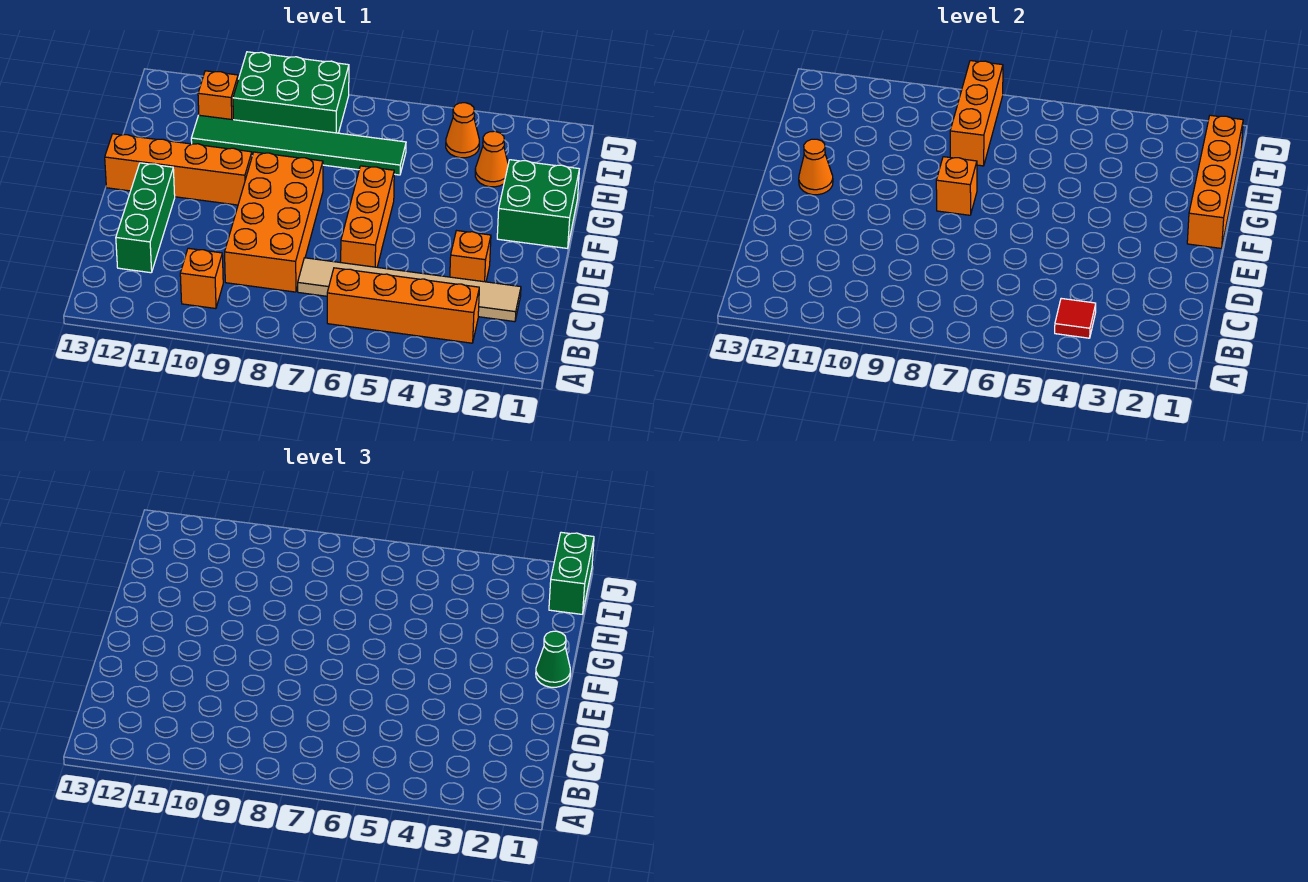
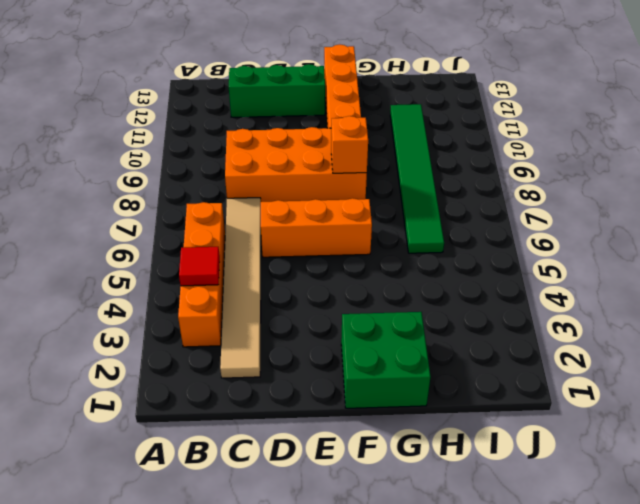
none -> orange brick B10 level 1
none -> orange brick D3 level 1
none -> orange cone H3 level 1

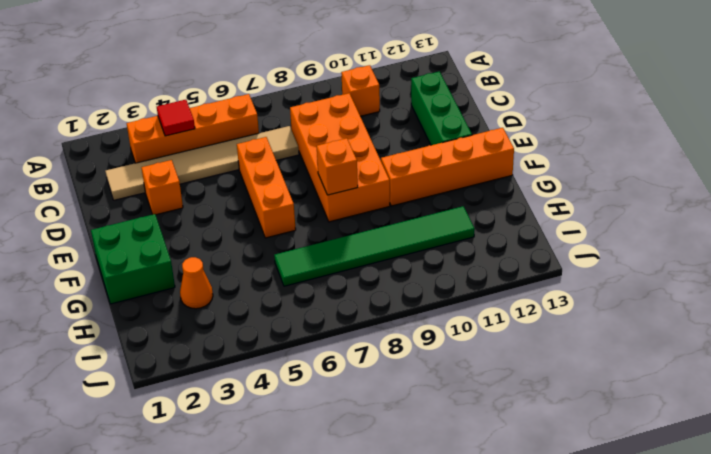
none -> orange cone I4 level 1
none -> green brick I8:J10 level 1
none -> orange brick I11 level 1

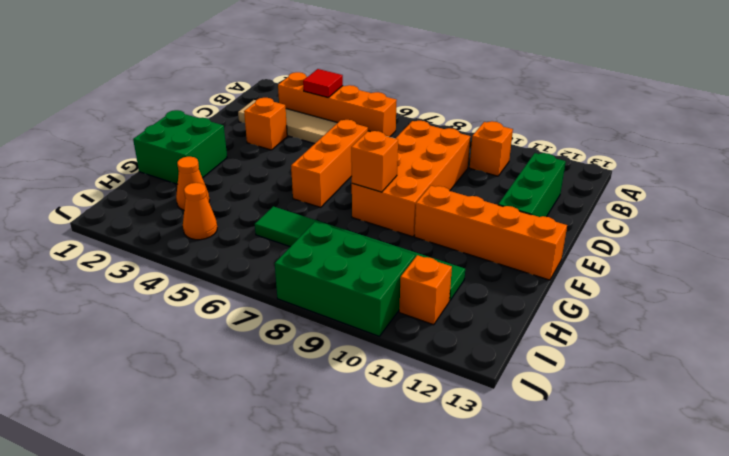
none -> orange brick F1:I1 level 2
none -> orange cone F12 level 2
none -> orange brick H8:J8 level 2

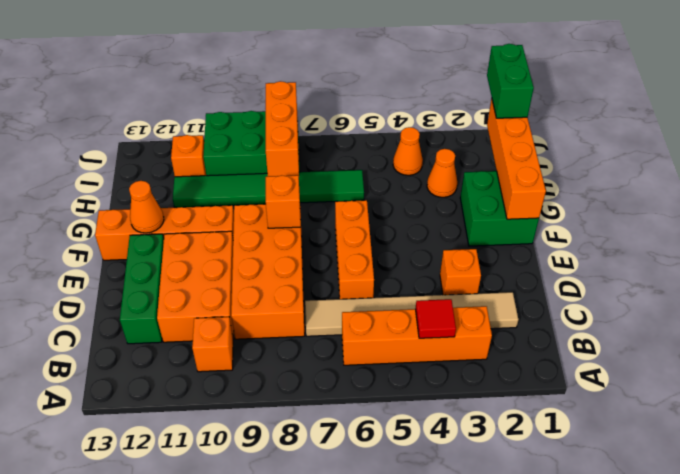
orange brick C10:E11 level 1 -> none
none -> green cone F1 level 3

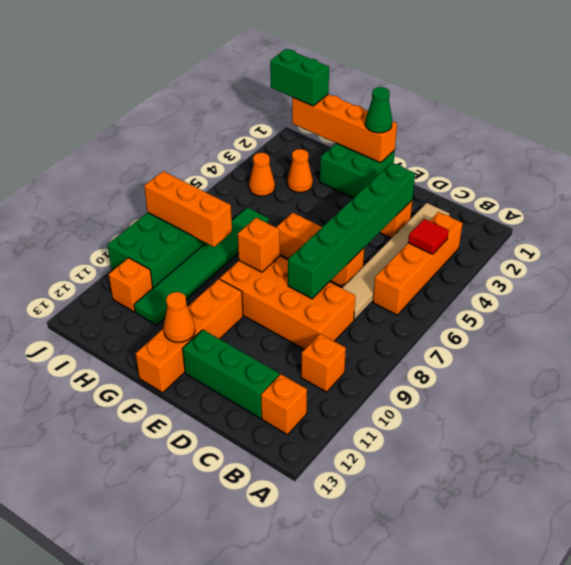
orange brick B12 level 1 -> none
green brick D3:D8 level 2 -> none

